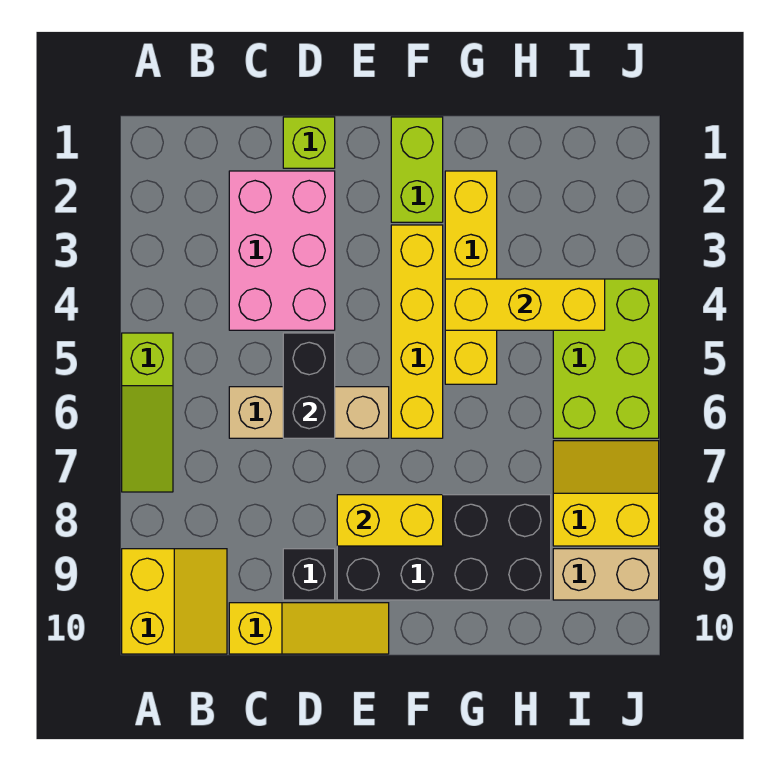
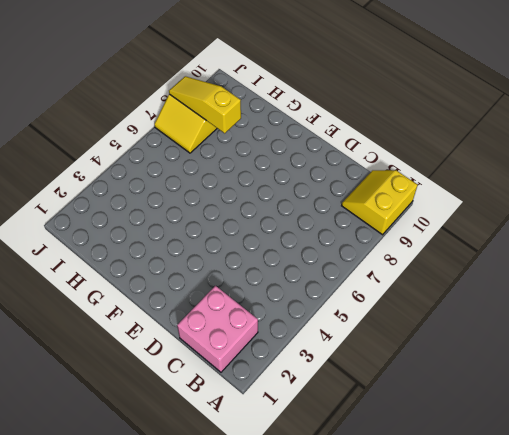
pink brick B1:C2 level 1 -> pink brick C2:D4 level 1
yellow slope H8:J8 level 2 top H -> yellow slope C10:E10 level 1 top C
none -> lime slope A5:A7 level 1 top 5
none -> tan brick C6:E6 level 1
none -> lime brick D1 level 1

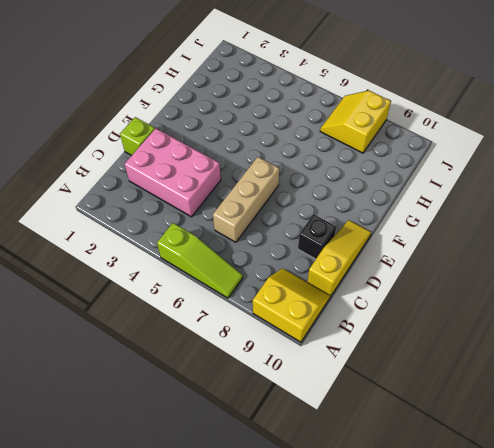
none -> black brick E8:H9 level 1
none -> lime brick F1:F2 level 1
none -> yellow brick F3:F6 level 1

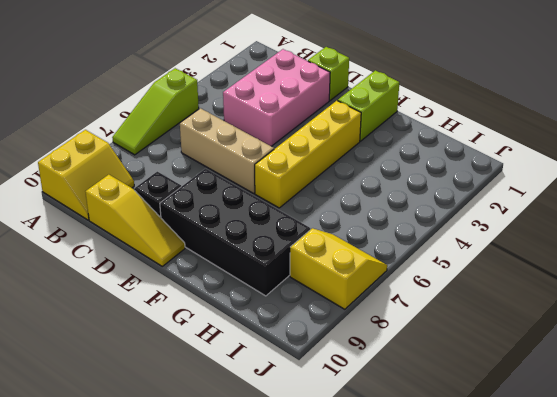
none -> yellow brick G2:G5 level 1
none -> lime brick I4:J6 level 1
none -> tan brick I9:J9 level 1

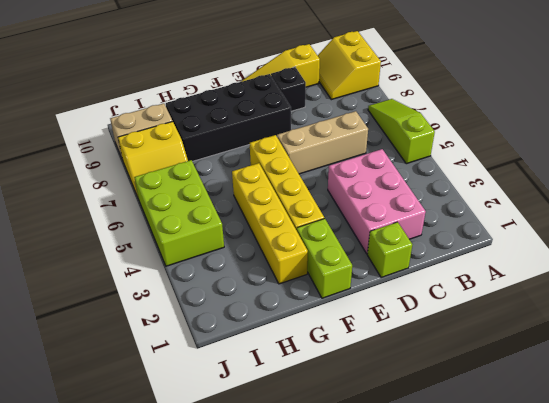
none -> black brick D5:D6 level 2
none -> yellow brick E8:F8 level 2
none -> yellow brick G4:I4 level 2

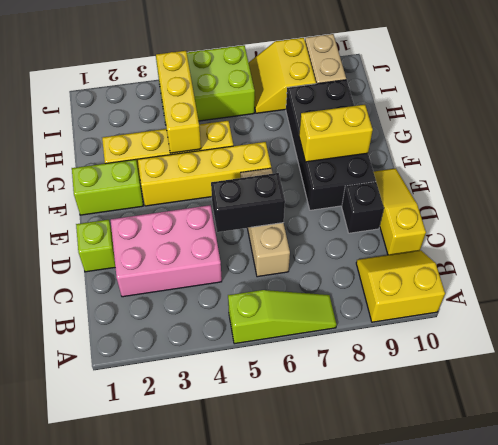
yellow brick F8:F9 level 2 -> yellow brick E8:F8 level 2

